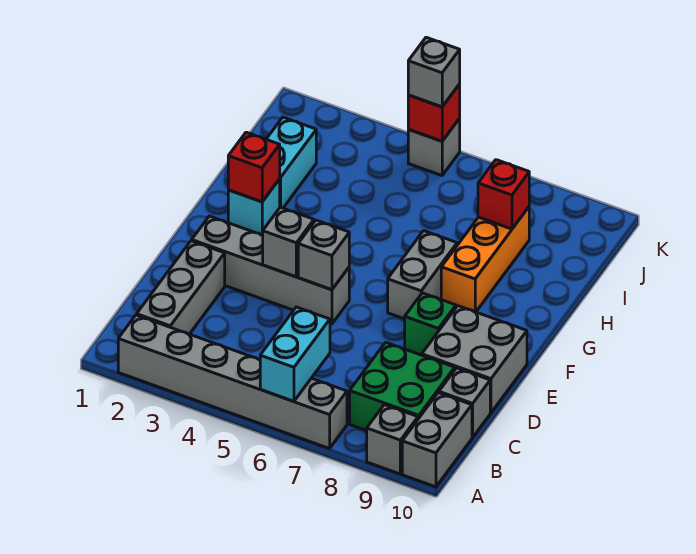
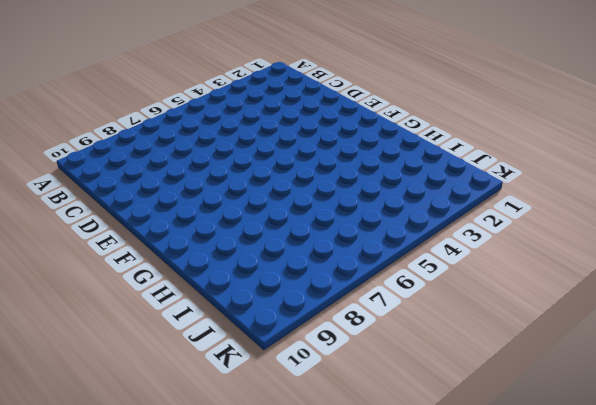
none -> grey brick A2:A7 level 1
none -> grey brick A9 level 1
none -> grey brick A10:B10 level 1

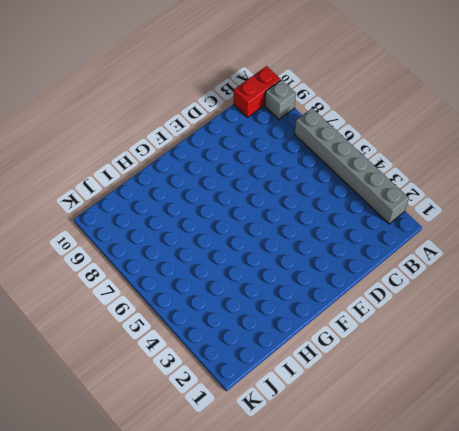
red brick A10:B10 level 1 -> grey brick A10:B10 level 1
none -> grey brick B2:D2 level 1
none -> green brick B8:C9 level 1
none -> grey brick C10 level 1

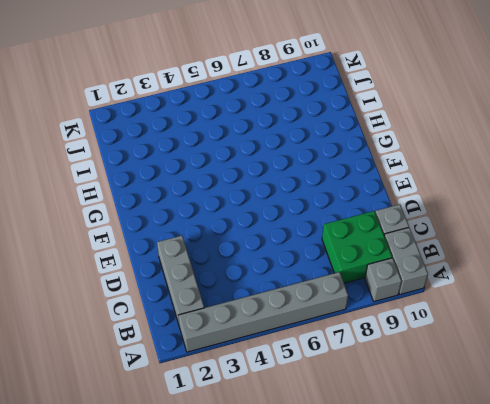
none -> grey brick D9:E10 level 1
none -> grey brick E2:E5 level 1
none -> green brick E8 level 1

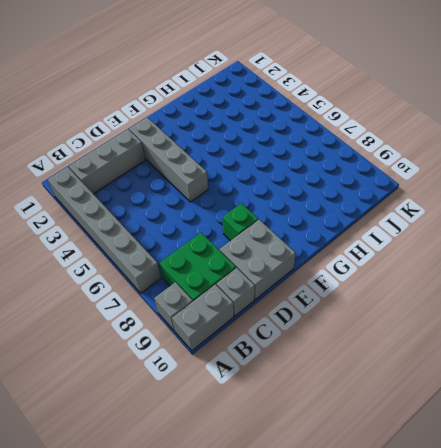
none -> grey brick F7:G7 level 1
none -> cyan brick G2 level 1
none -> orange brick G8:I8 level 1

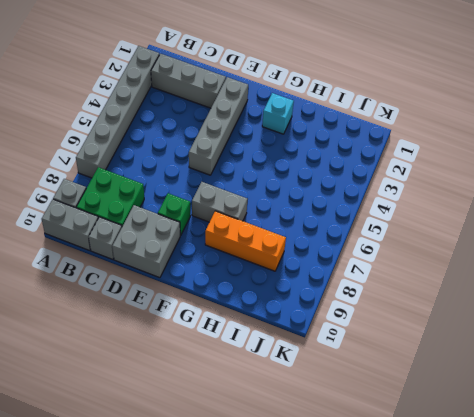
none -> cyan brick H2:I2 level 1
none -> grey brick K5 level 1
none -> cyan brick A6:B6 level 2

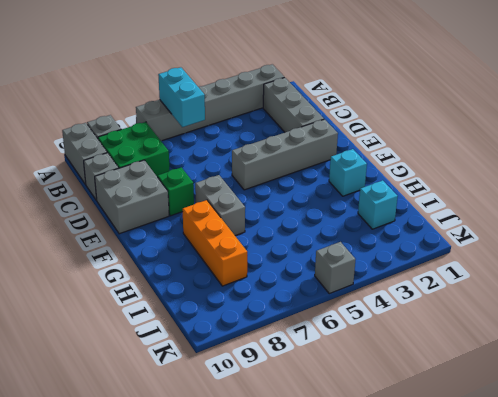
cyan brick I2 level 1 -> cyan brick H2:I2 level 1
none -> grey brick E4 level 2
none -> grey brick E5 level 2
none -> red brick G2 level 2

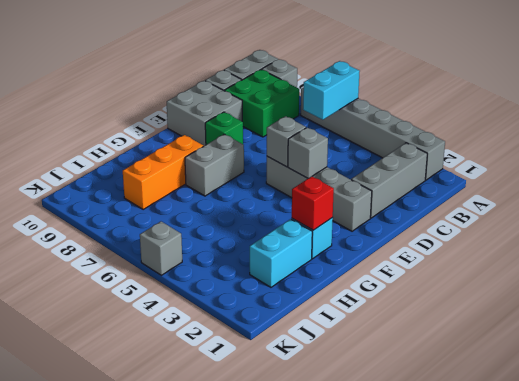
none -> red brick I8 level 2
none -> red brick K5 level 2
none -> grey brick K5 level 3

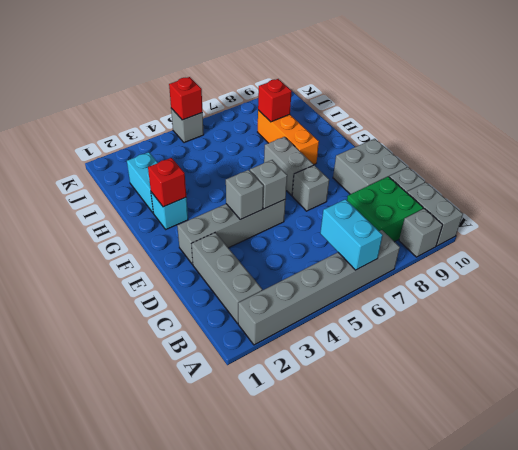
grey brick E7 level 1 -> grey brick K5 level 3
none -> green brick E8 level 1

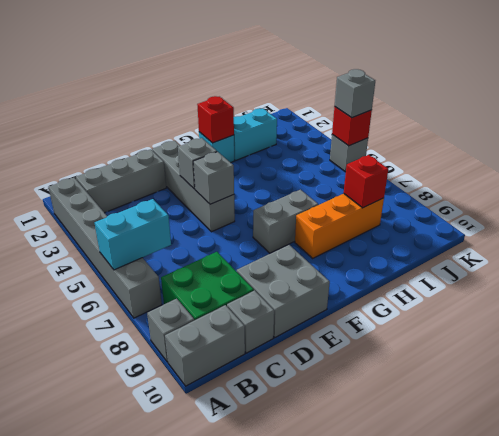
none -> green brick E8 level 1

